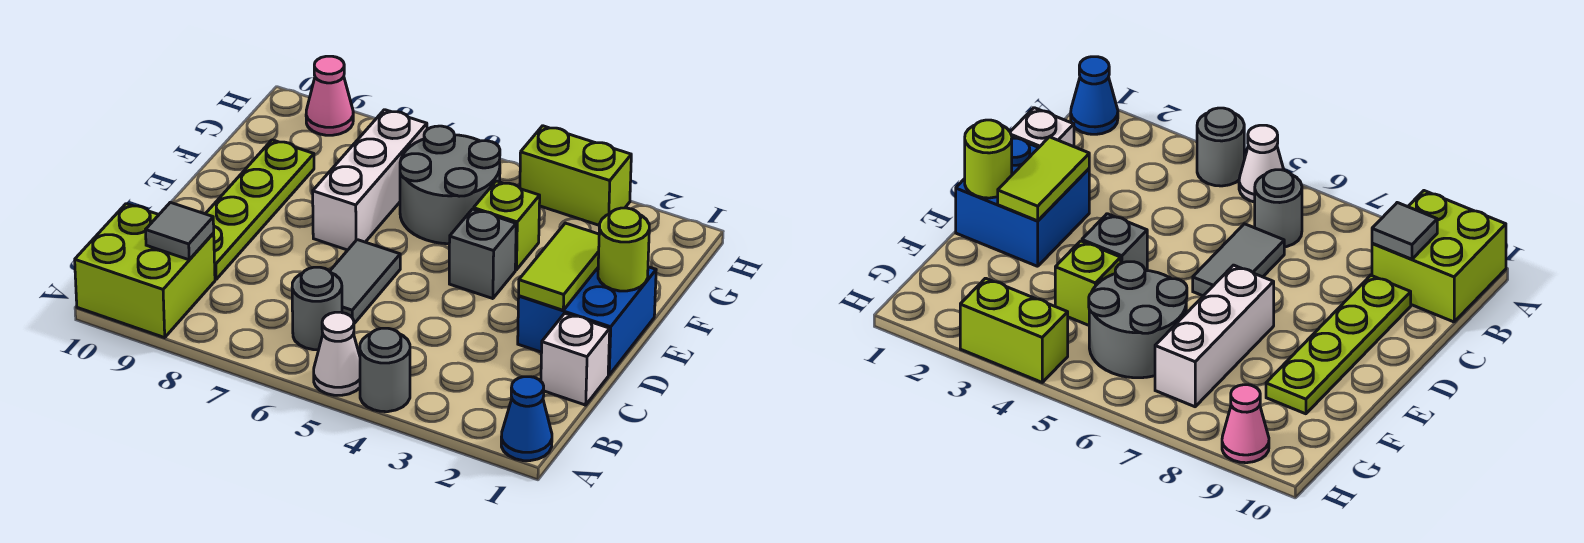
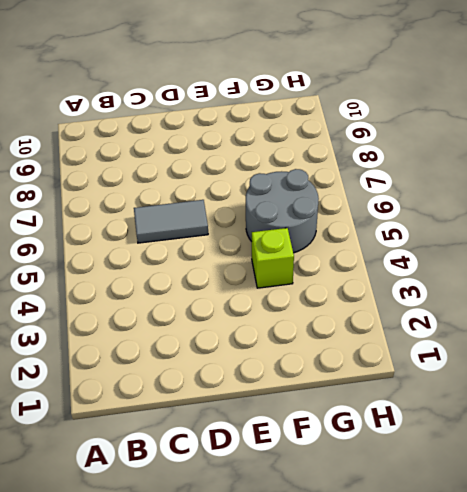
none -> blue cone A1 level 1
none -> grey round brick A4 level 1
none -> white cone A5 level 1

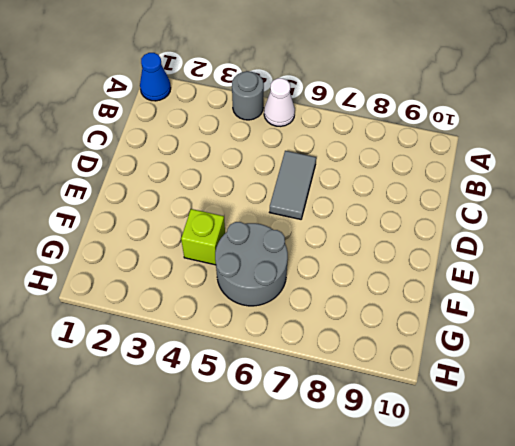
none -> lime brick A9:B10 level 1
none -> grey round brick B6 level 1
none -> white brick C1 level 1

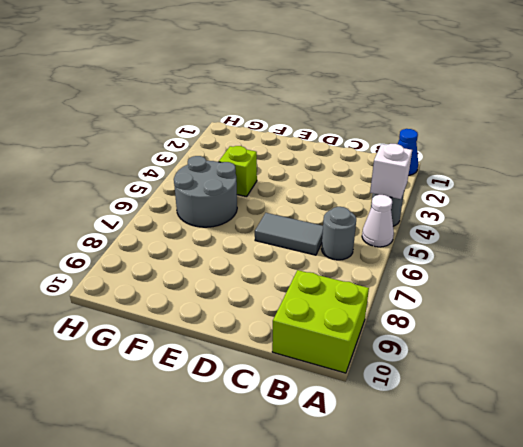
white brick A4 level 2 -> white brick C1 level 1
none -> lime plate C9:F9 level 1
none -> blue brick D1:E2 level 1
none -> grey brick E4 level 1

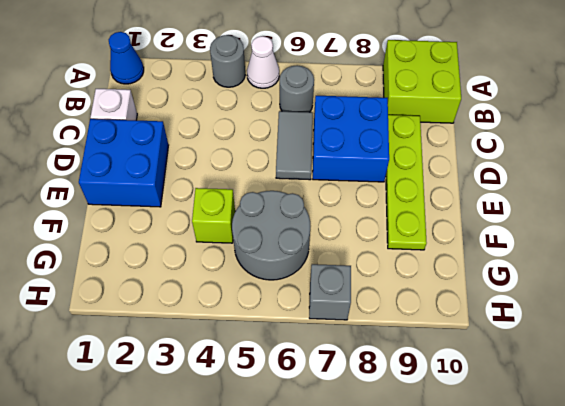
blue brick C7:D8 level 1 -> none
grey brick H7 level 1 -> grey brick E4 level 1
none -> white brick E7:G7 level 1
none -> lime brick H3:H4 level 1
none -> pink cone H9 level 1

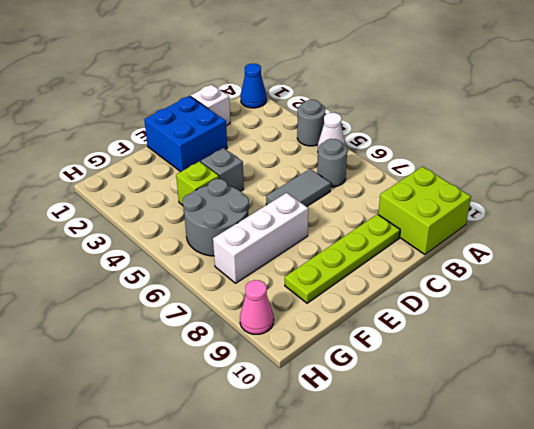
none -> lime brick H3:H4 level 1
none -> grey tile B9 level 2
none -> lime tile D2:E2 level 2

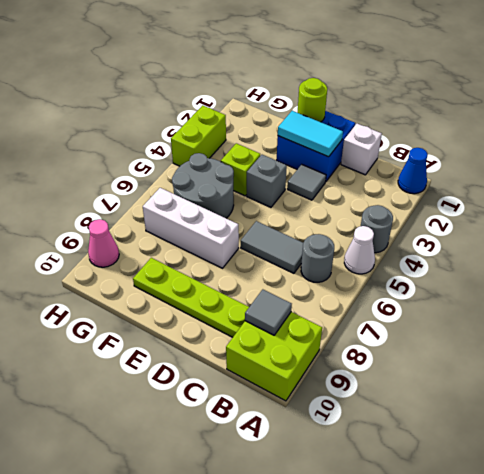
cyan tile D2:E2 level 2 -> lime tile D2:E2 level 2
grey tile D3 level 1 -> none

